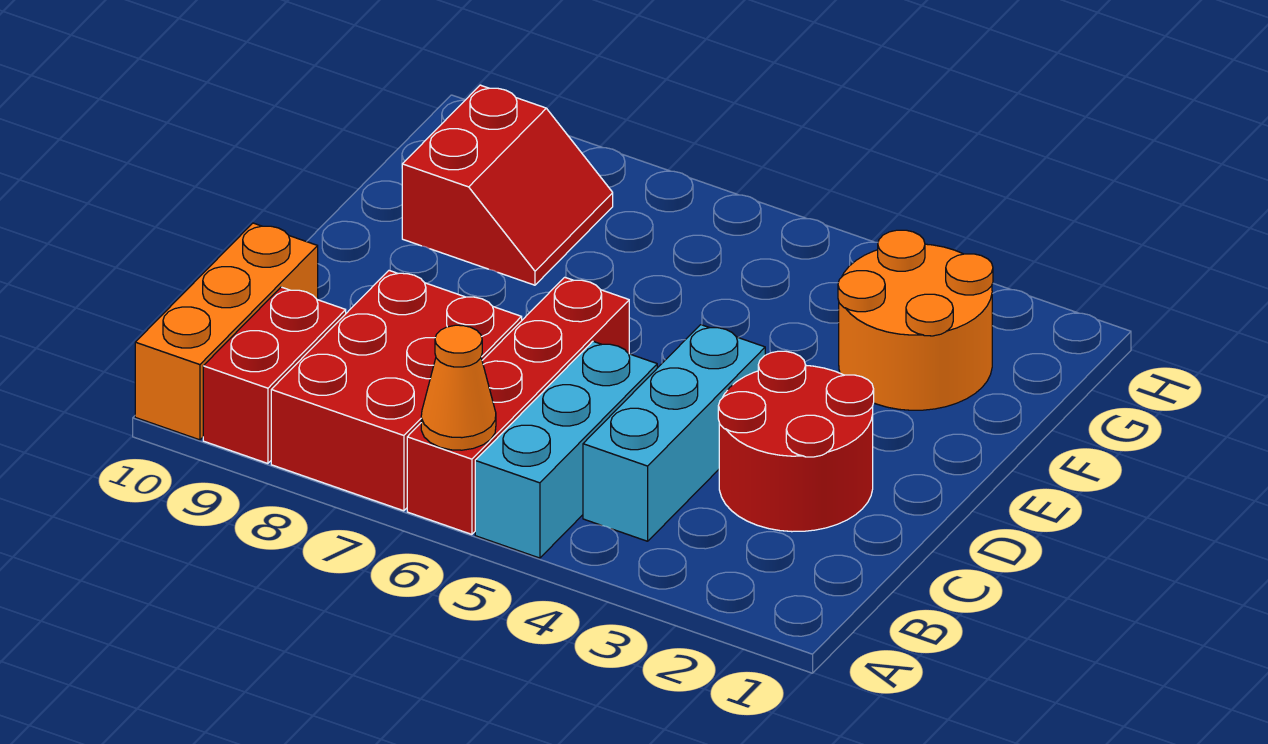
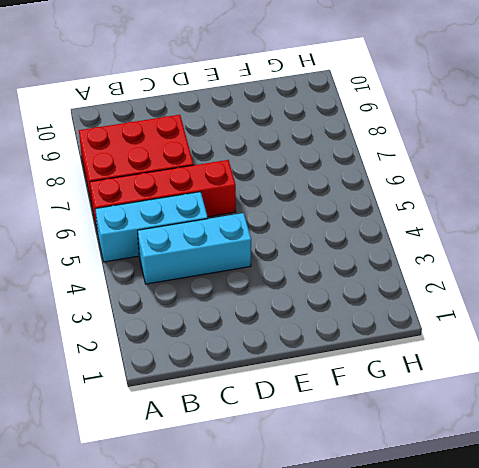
none -> red brick A9:B9 level 1
none -> orange brick A10:C10 level 1

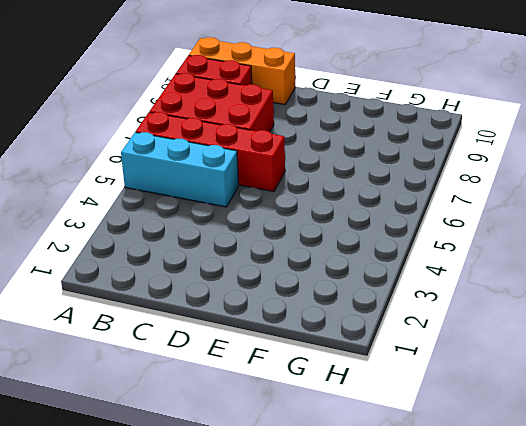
none -> cyan brick B4:D4 level 1
none -> red round brick C2:D3 level 1

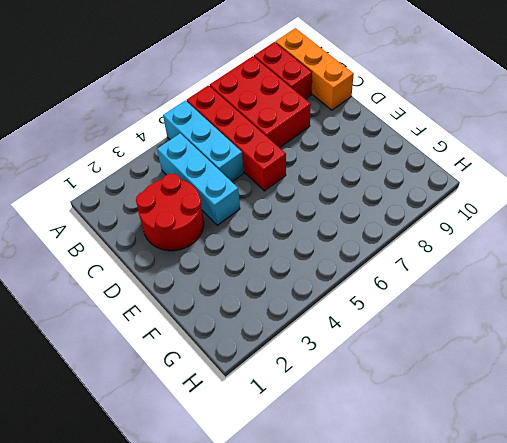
none -> orange round brick F2:G3 level 1
none -> red slope F8:G9 level 1 top 9

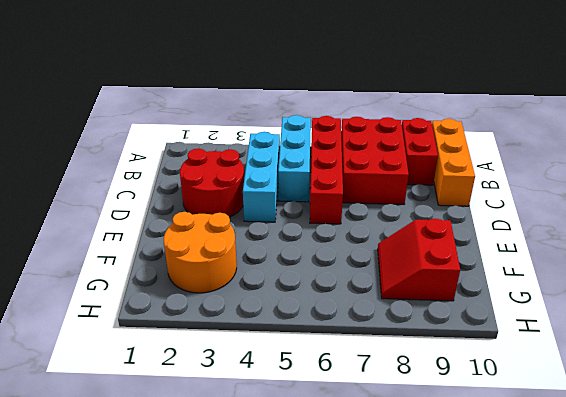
none -> orange cone A6 level 2

